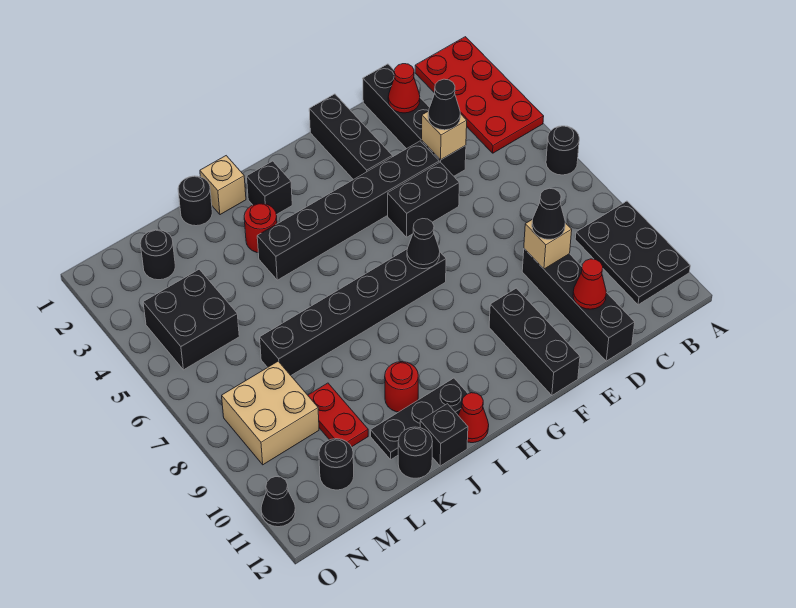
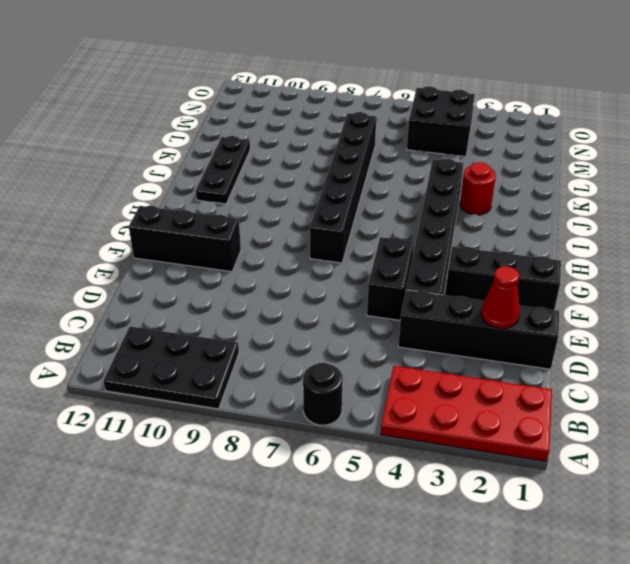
none -> black brick D9:D12 level 1
none -> black brick I2 level 1
none -> red cone I12 level 1
none -> tan brick J1 level 1

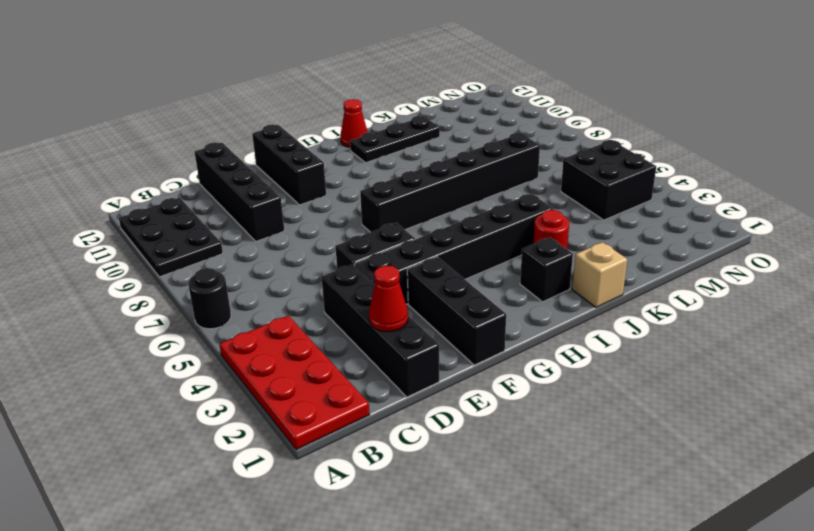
none -> red round brick J10 level 1
none -> black brick J12 level 1
none -> black round brick K1 level 1
none -> black round brick K12 level 1

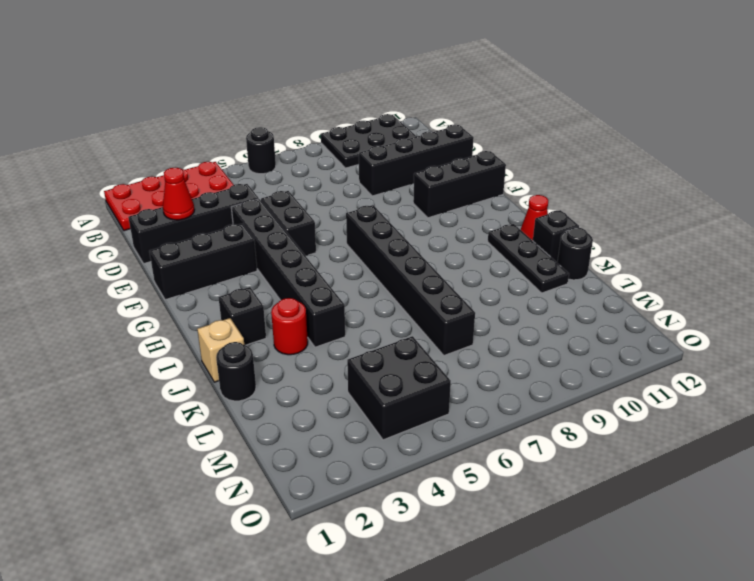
none -> red round brick J10 level 1
none -> red plate L9:L10 level 1
none -> black round brick M2 level 1
none -> tan brick M8:N9 level 1

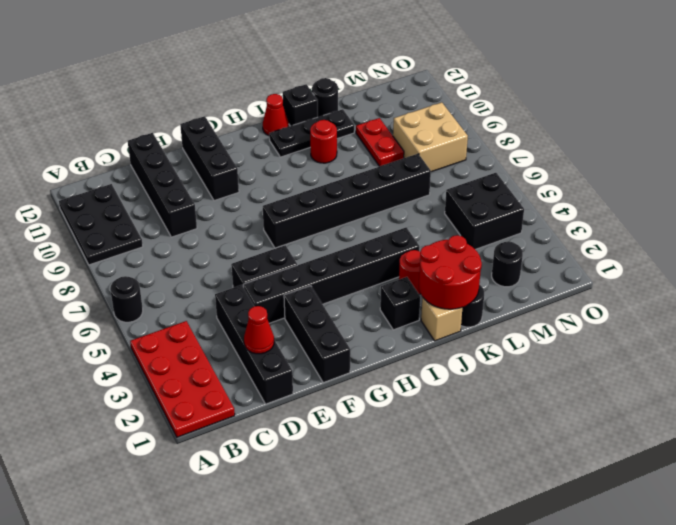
red round brick J1:K2 level 2 -> none
none -> black round brick M11 level 1
none -> black cone O11 level 1
none -> tan brick D4 level 2
none -> tan brick D9 level 2

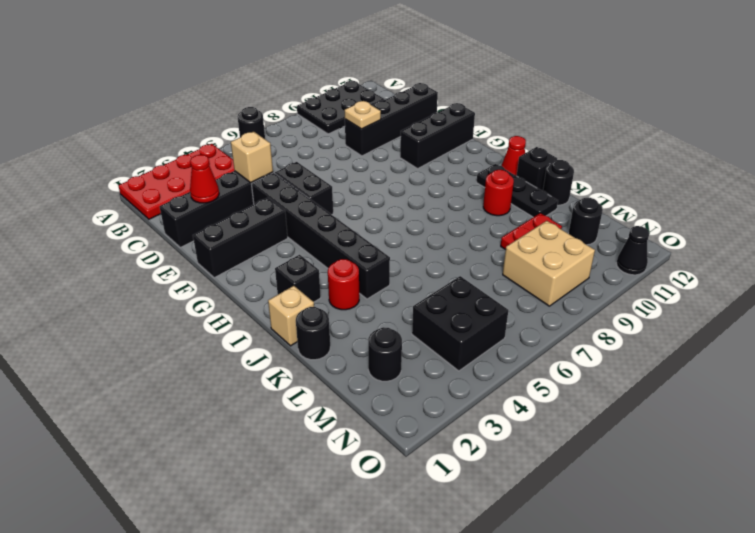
tan plate D9 level 2 -> tan brick D9 level 2
none -> black brick G7:L7 level 1
none -> red cone D11 level 2
none -> black cone G7 level 2
none -> black cone D4 level 3

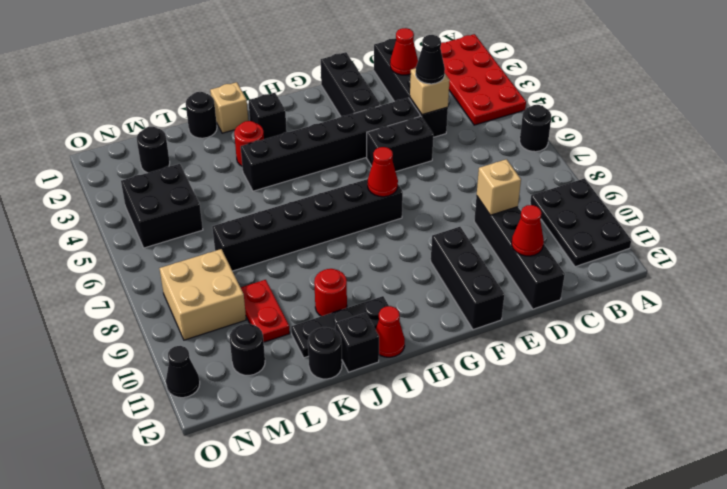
red cone G7 level 2 -> black cone G7 level 2
none -> black cone D9 level 3

